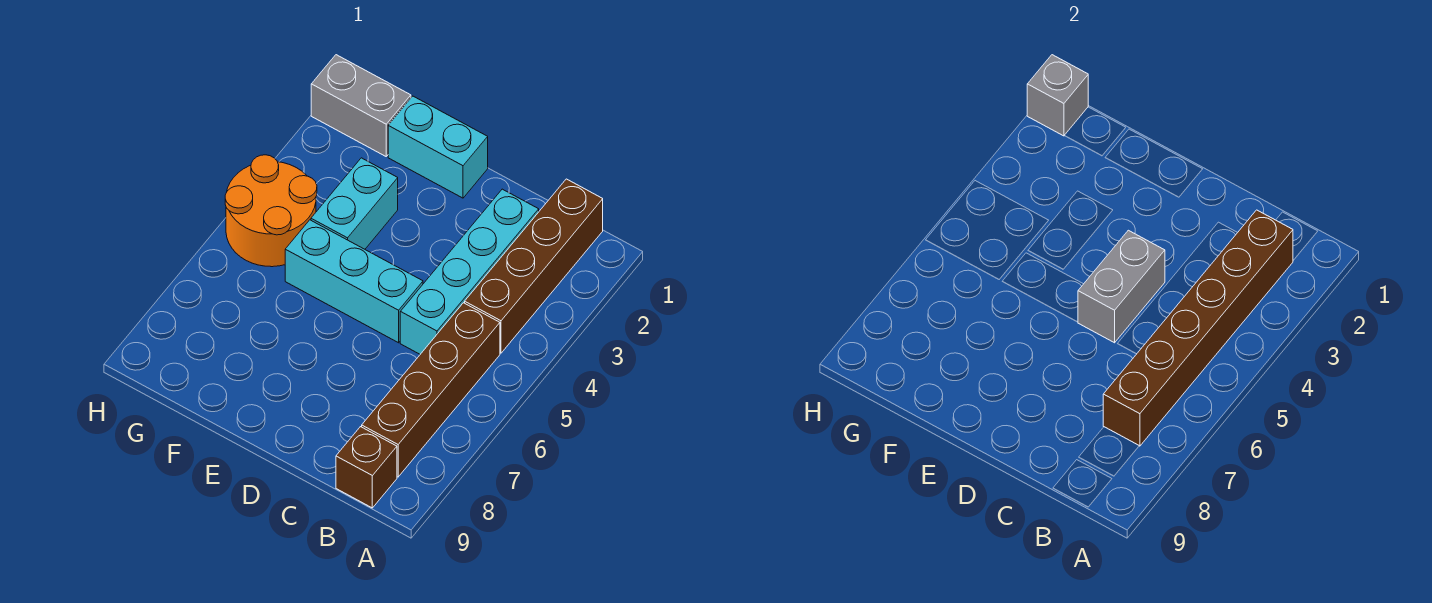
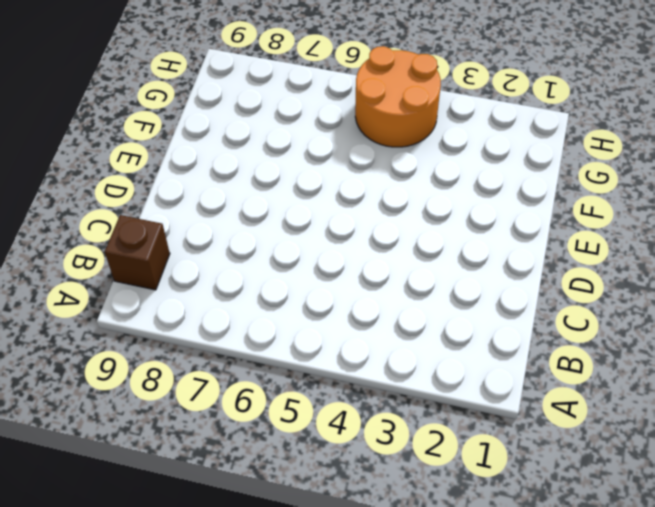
none -> brown brick B1:B4 level 1
none -> brown brick B5:B8 level 1
none -> cyan brick C2:C5 level 1

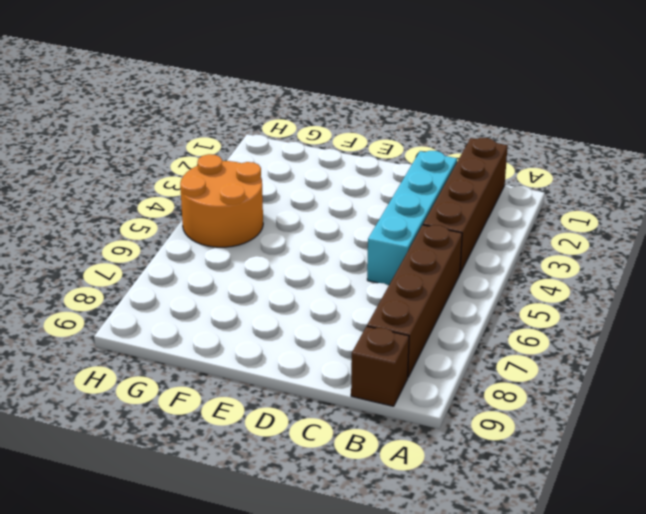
none -> cyan brick D5:F5 level 1
none -> cyan brick E1:F1 level 1
none -> cyan brick F3:F4 level 1

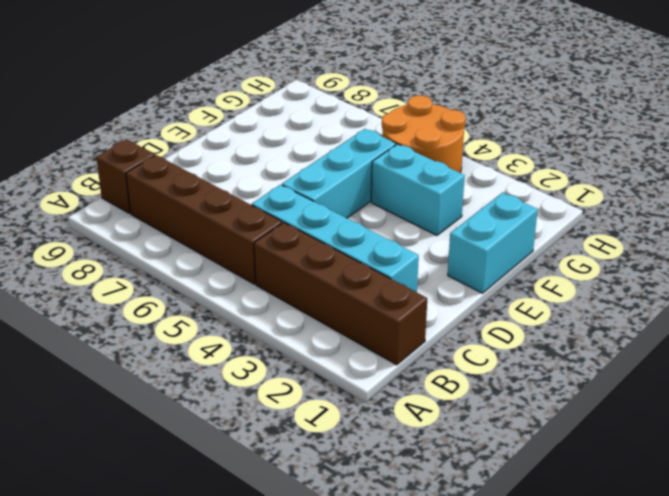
none -> grey brick G1:H1 level 1
none -> brown brick B2:B7 level 2
none -> grey brick D4:D5 level 2

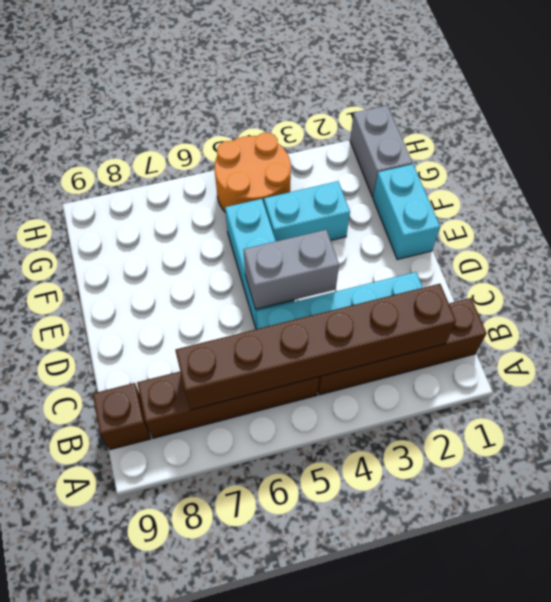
none -> grey brick H1 level 2

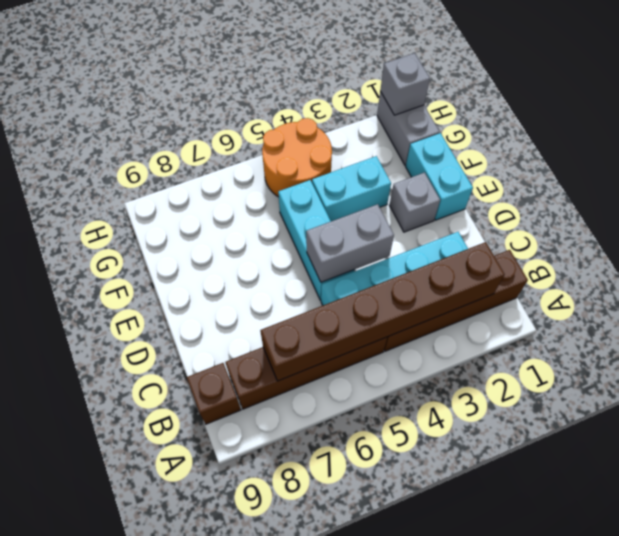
grey brick E2 level 1 -> none

